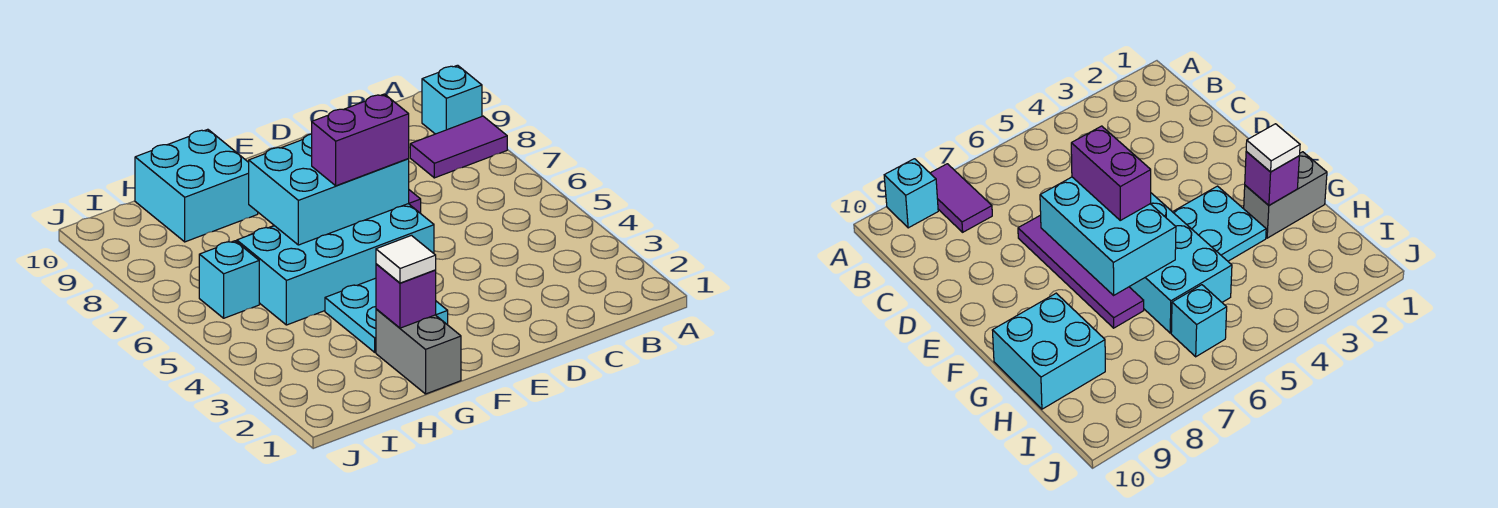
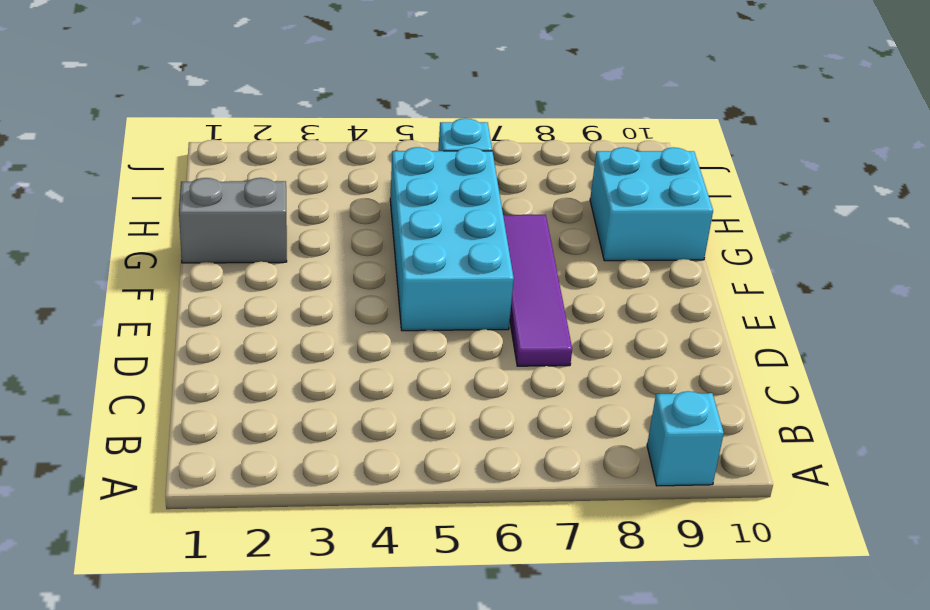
none -> purple tile A8:B8 level 1
none -> cyan plate F3:G4 level 1
none -> cyan brick E6:G7 level 2

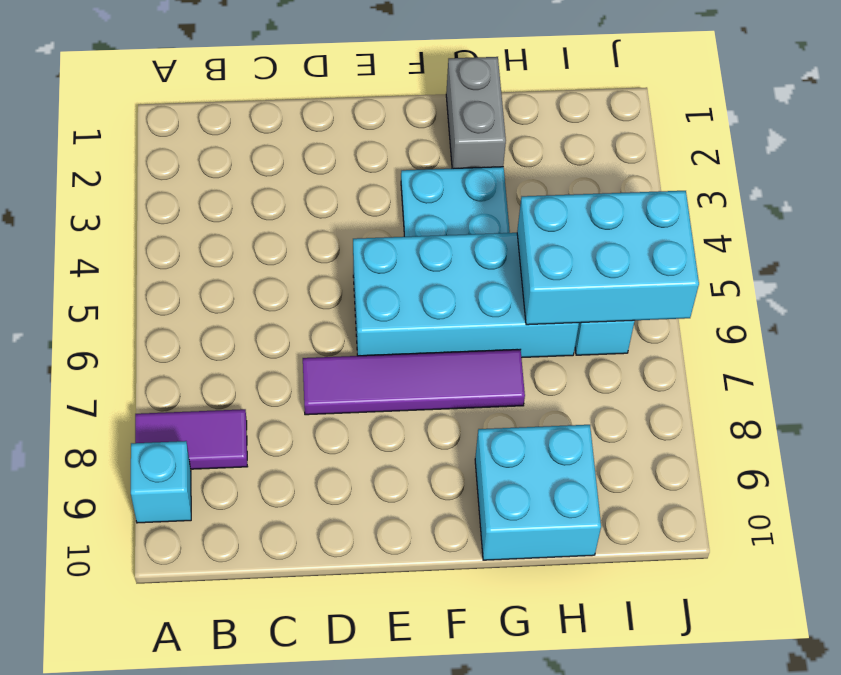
cyan brick H5:J6 level 2 -> cyan brick E6:G7 level 2
none -> purple brick G2 level 2
none -> purple brick E6:F6 level 3
none -> white tile G2 level 3

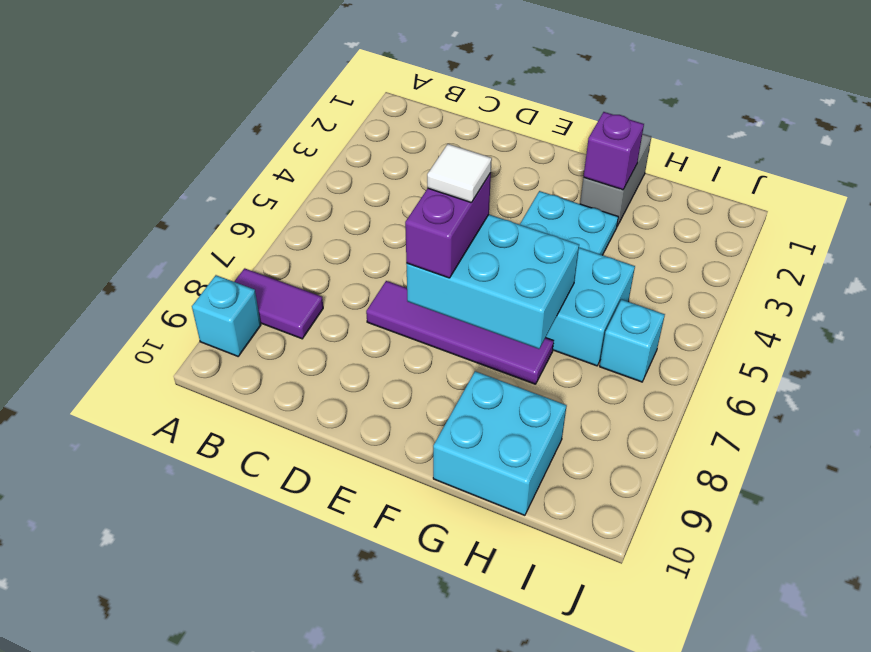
purple brick E6:E7 level 3 -> purple brick E6:F6 level 3
white tile E6 level 4 -> white tile G2 level 3

